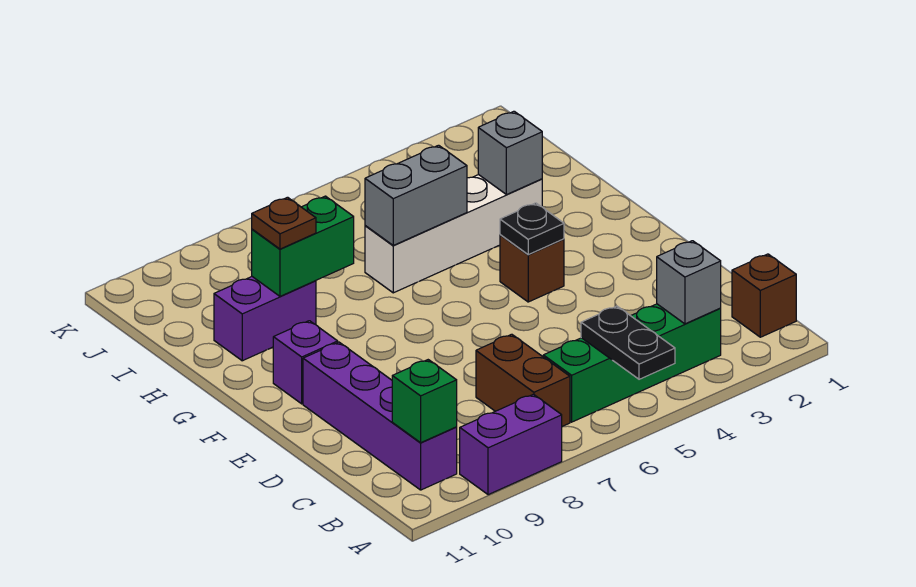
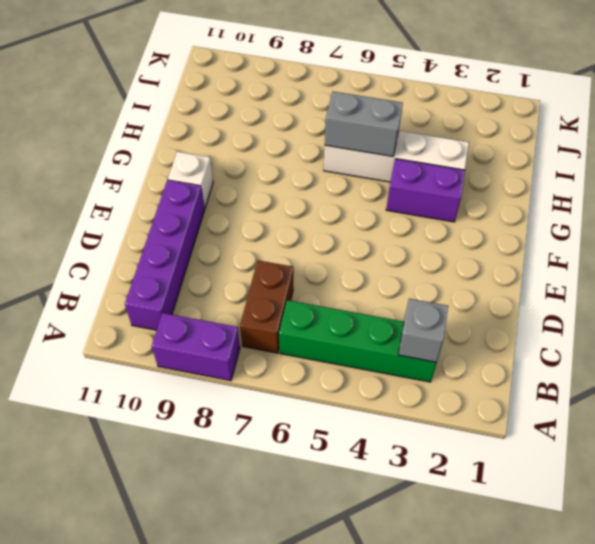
white brick F10 level 1 -> purple brick F10 level 1
purple brick G3:G4 level 1 -> purple brick H9:H10 level 1
none -> brown brick B1 level 1
none -> brown brick F4 level 1
none -> black plate A5:B5 level 2

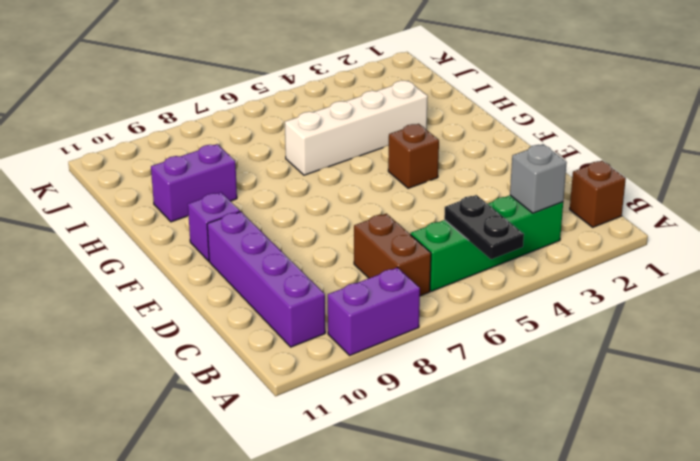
none -> green brick B10 level 2
none -> black plate F4 level 2
none -> grey brick H3 level 2

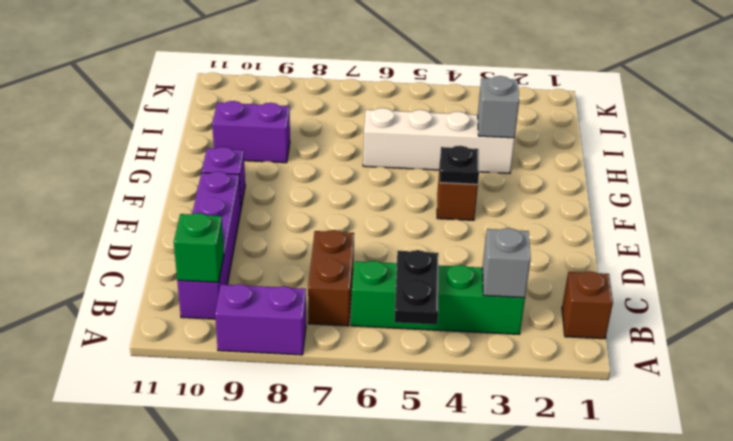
none -> grey brick H5:H6 level 2
none -> green brick H8:H9 level 2
none -> brown plate H9 level 3

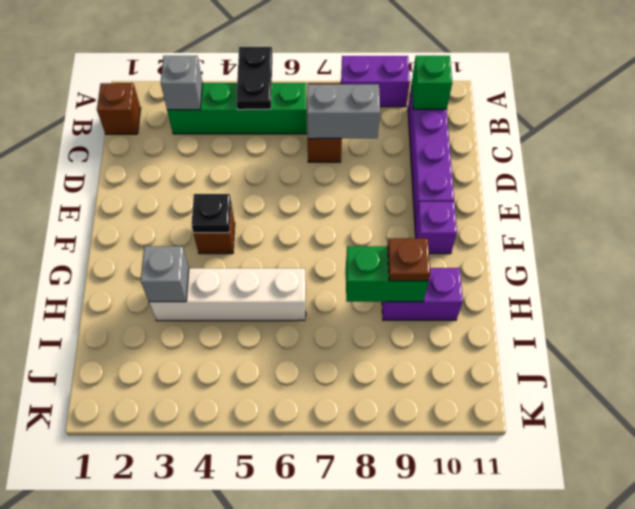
grey brick C7:C8 level 2 -> grey brick H5:H6 level 2

